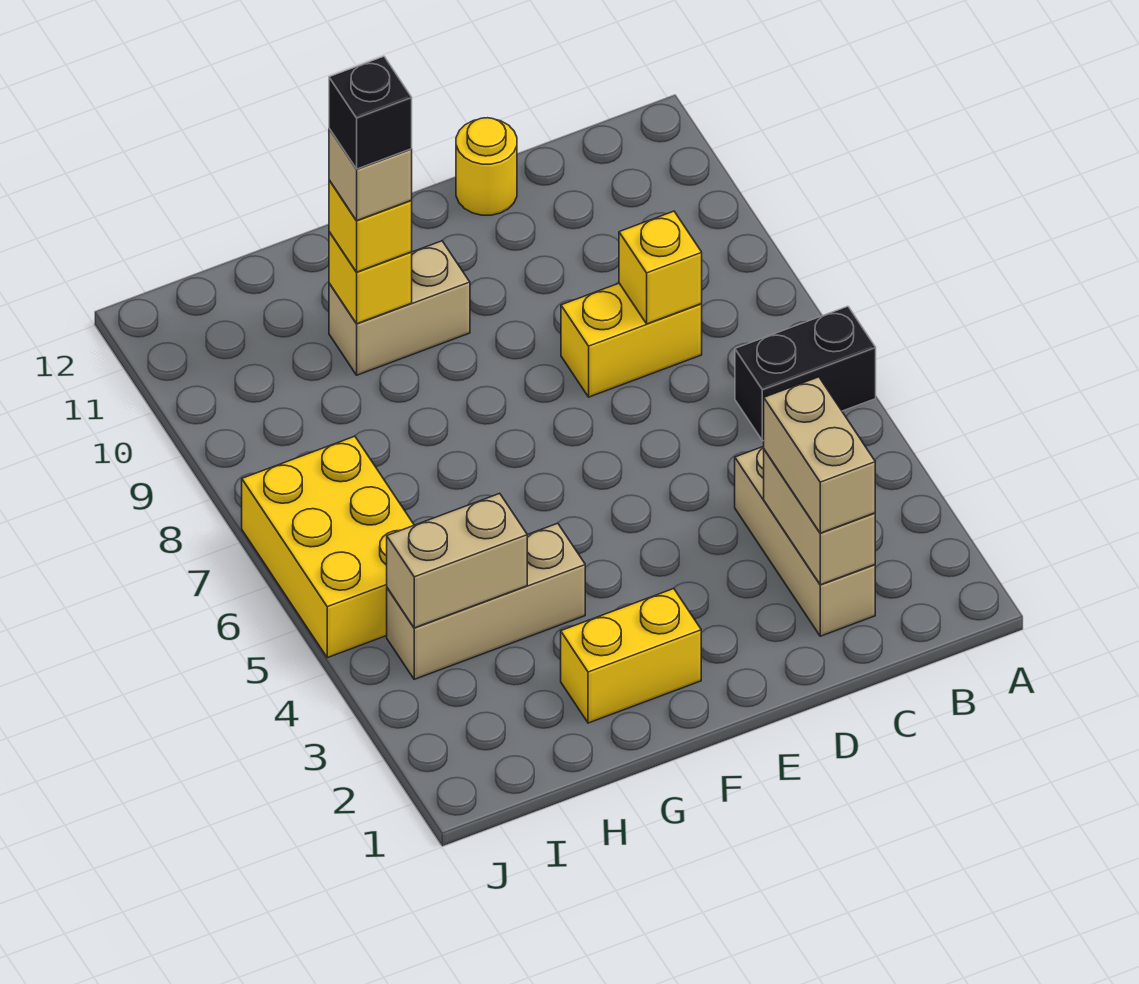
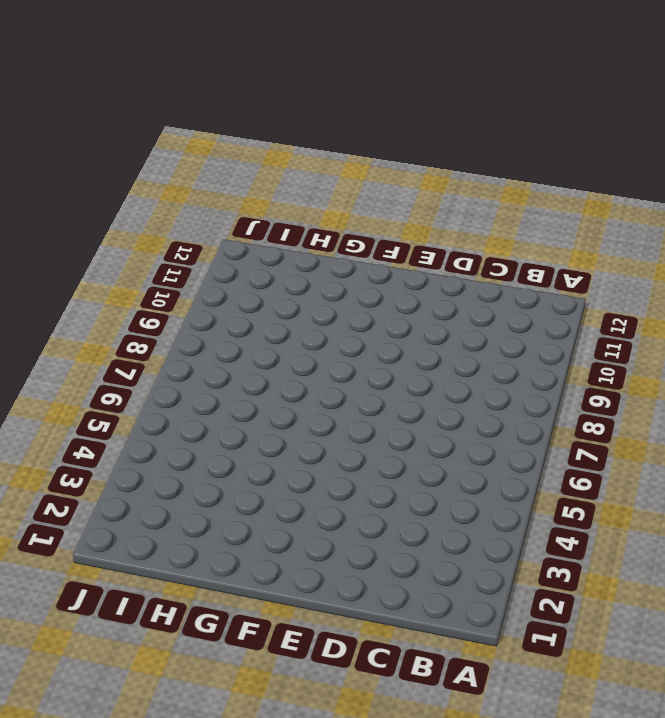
none -> black brick A6:B6 level 1
none -> tan brick C2:C4 level 1
none -> yellow brick C8:D8 level 1

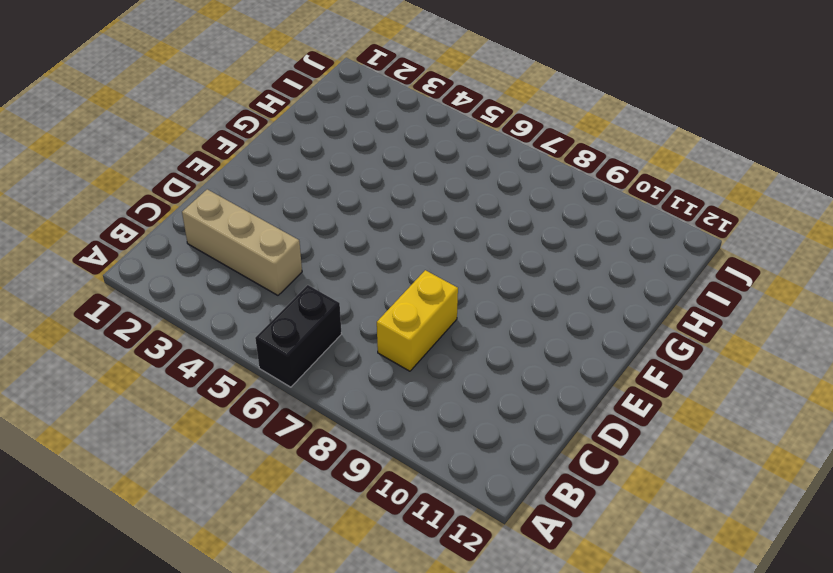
none -> yellow round brick D12 level 1
none -> yellow brick F2:G2 level 1
none -> tan brick F10:G10 level 1

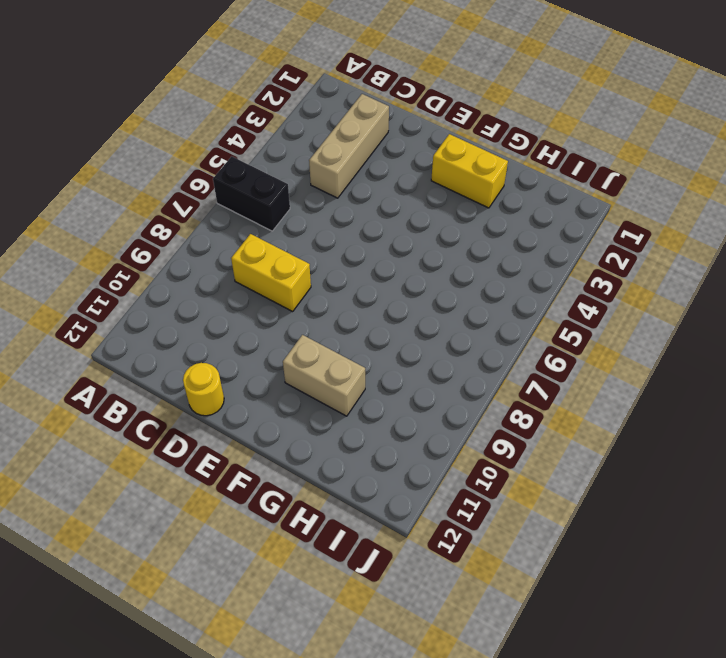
none -> tan brick G4:I4 level 1
none -> yellow brick I5:J7 level 1
none -> tan brick C2:C3 level 2

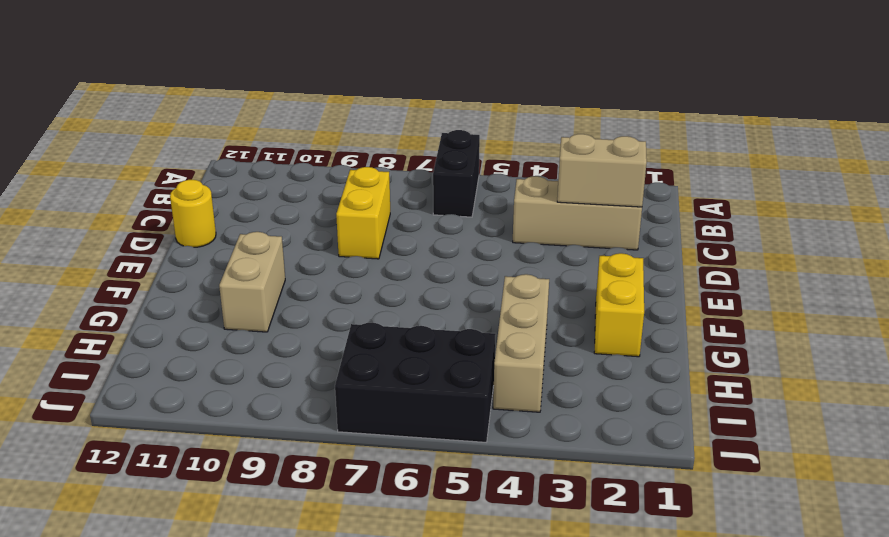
black brick I5:J7 level 1 -> yellow brick I5:J7 level 1
none -> yellow brick C8 level 2
none -> yellow brick G10 level 2
none -> tan brick H4:I4 level 2

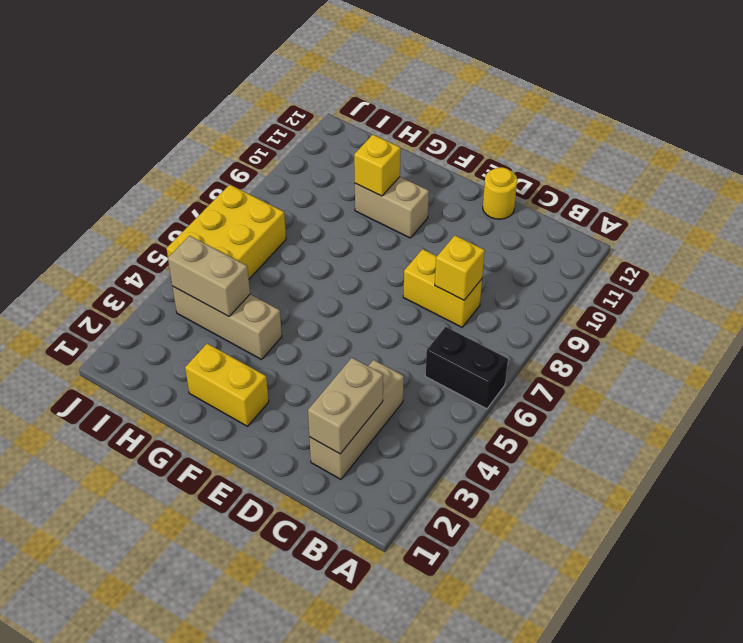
none -> tan brick C2:C3 level 3
none -> yellow brick G10 level 3
none -> tan brick G10 level 4

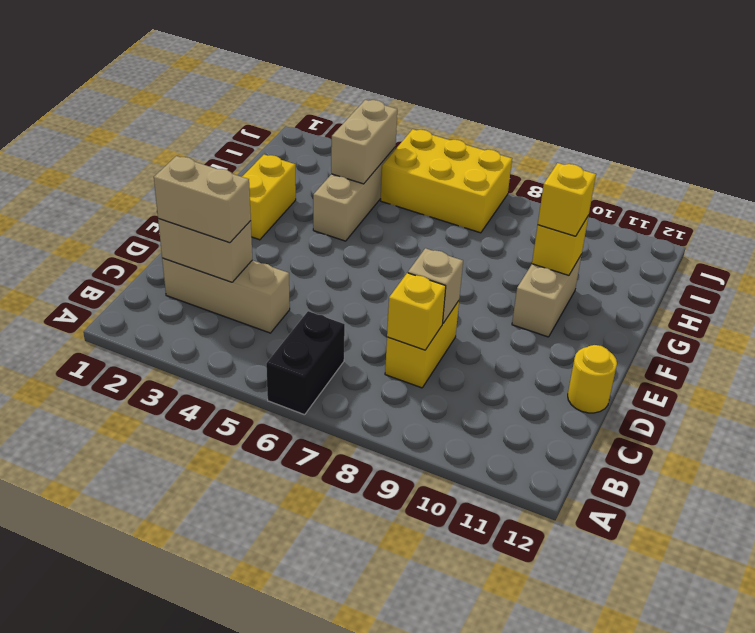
tan brick D8 level 2 -> tan brick G10 level 4
none -> black brick G10 level 5

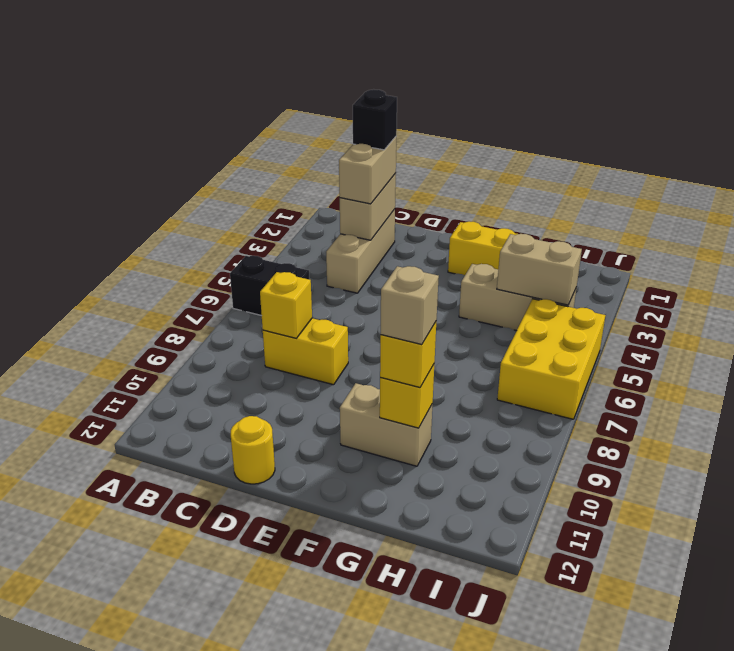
black brick C2 level 4 -> black brick G10 level 5

